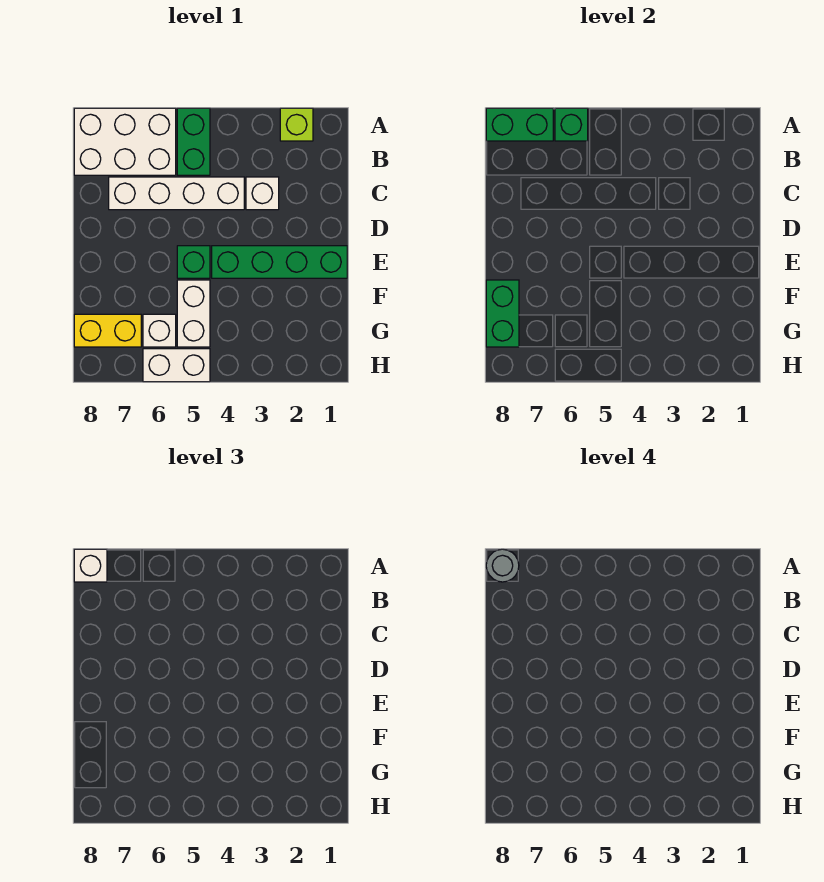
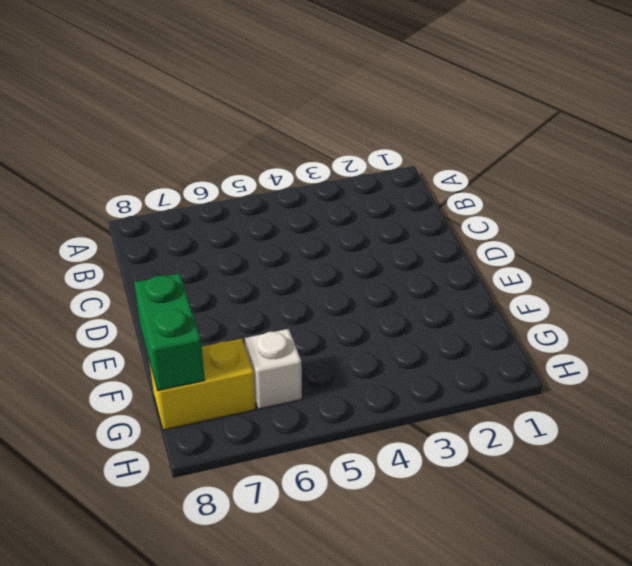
none -> lime brick A2 level 1
none -> green brick A5:B5 level 1
none -> white brick A6:B8 level 1

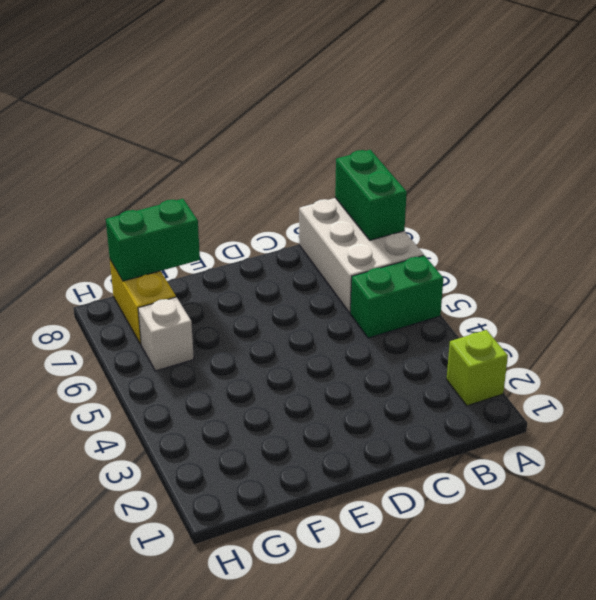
none -> white brick C3 level 1
none -> white brick C4:C7 level 1
none -> green brick E1:E4 level 1

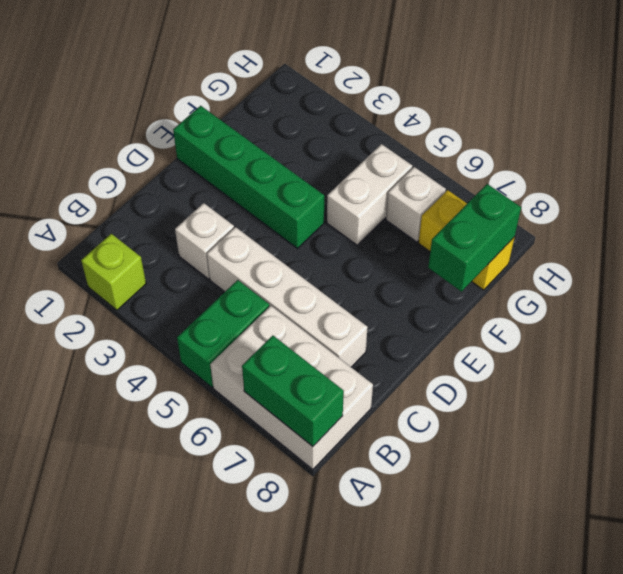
none -> green brick E5 level 1
none -> white brick H5:H6 level 1
none -> green brick A6 level 2

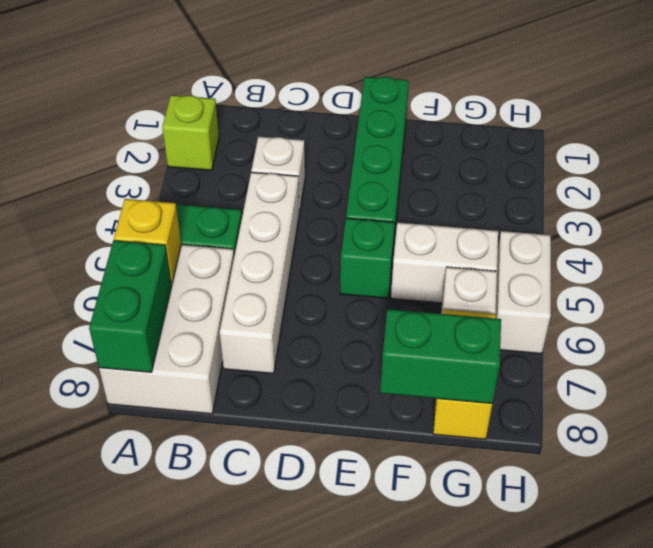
yellow brick A6 level 2 -> green brick A6 level 2
none -> white brick A8 level 3
none -> grey round brick A8 level 4

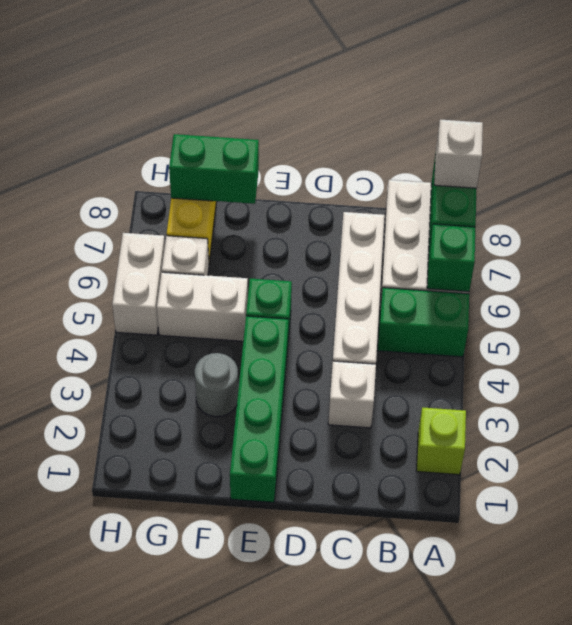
grey round brick F3 level 1 -> grey round brick A8 level 4

